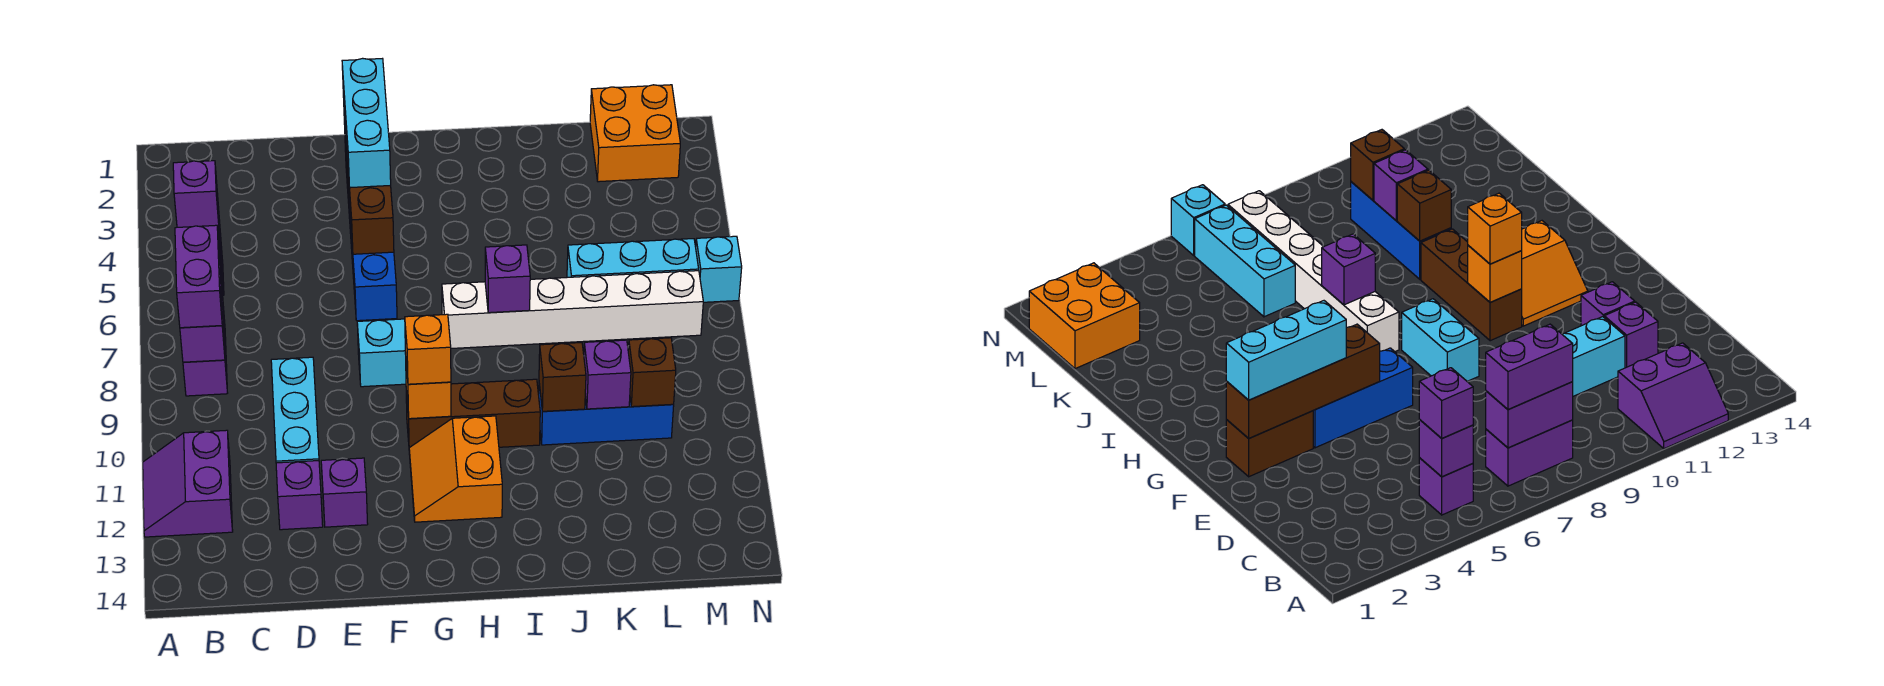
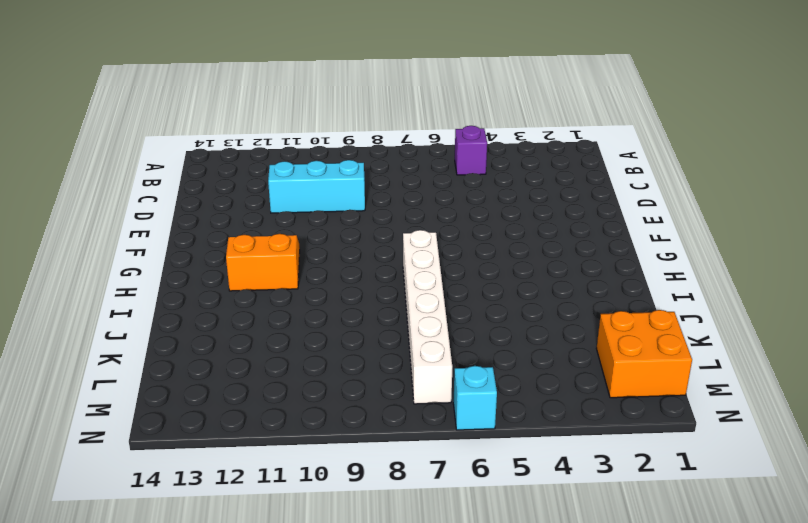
none -> purple slope A11:B12 level 1 top B
none -> purple brick B7:B8 level 1
none -> purple brick D12 level 1

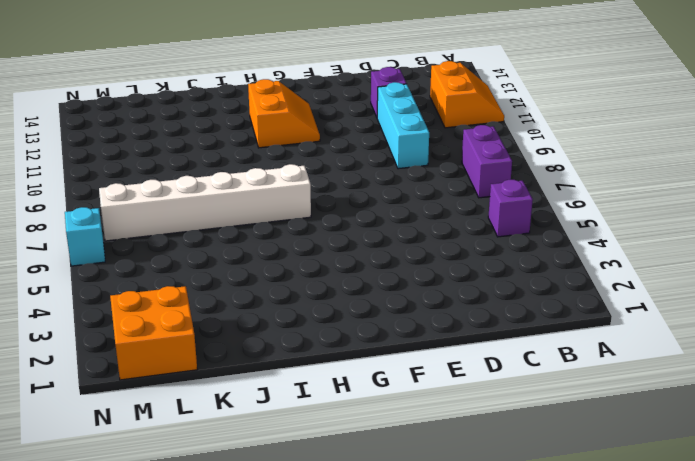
orange slope A11:B12 level 1 top B -> purple slope A11:B12 level 1 top B
none -> purple brick E12 level 1
none -> brown brick F2:F3 level 1
none -> blue brick F4:F6 level 1

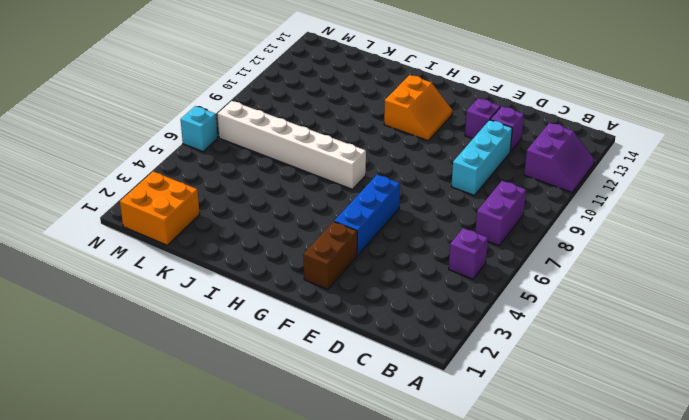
none -> cyan brick F8:G8 level 1
none -> brown brick G10:I10 level 1
none -> blue brick J10:L10 level 1

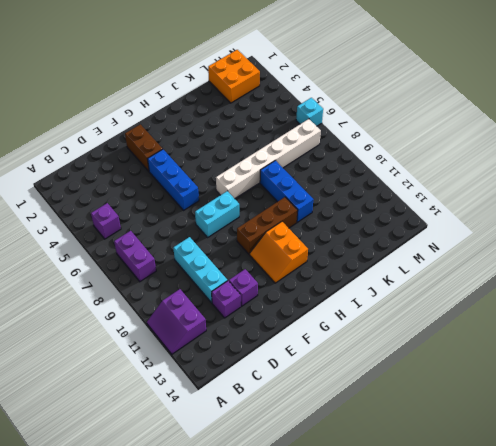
blue brick J8:J10 level 1 -> blue brick J10:L10 level 1
none -> cyan brick K6:M6 level 1
none -> purple brick B5 level 2
none -> purple brick B7:B8 level 2

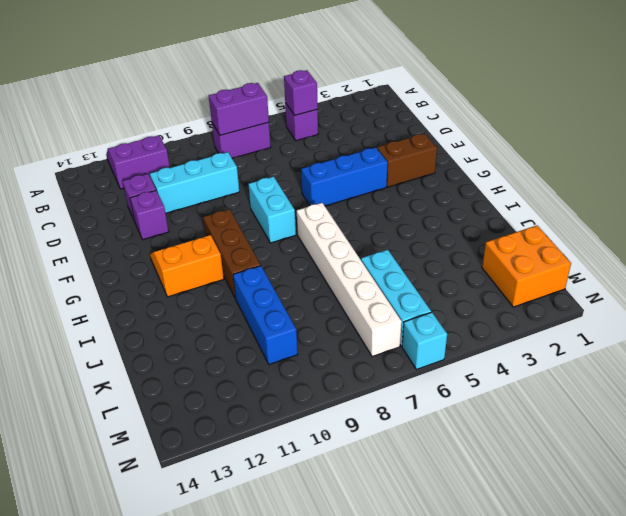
none -> brown brick F2:F5 level 2
none -> orange brick G10 level 2
none -> purple brick I7 level 2

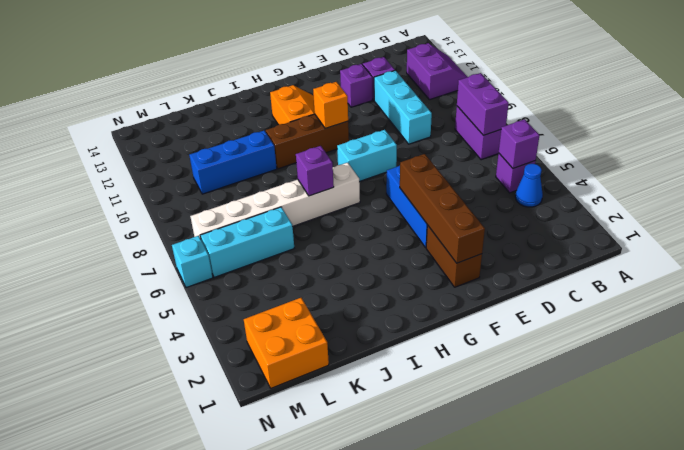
blue cone B4 level 1 -> none
none -> brown brick J10 level 2
none -> purple brick K10 level 2
none -> brown brick L10 level 2

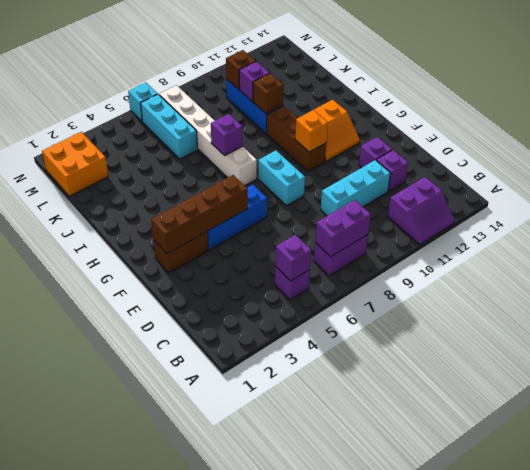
none -> purple brick B5 level 3
none -> purple brick B7:B8 level 3
none -> cyan brick F2:F4 level 3

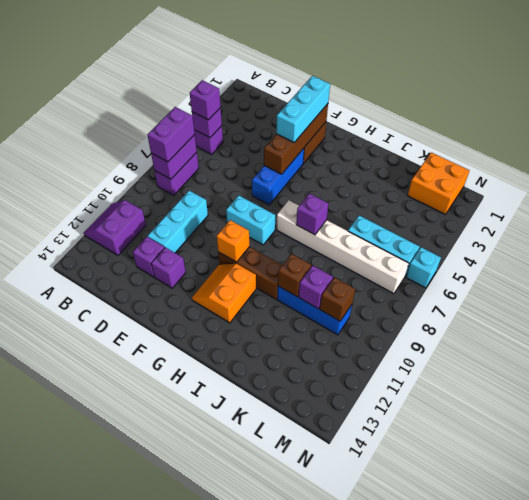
none -> orange brick G10 level 3

